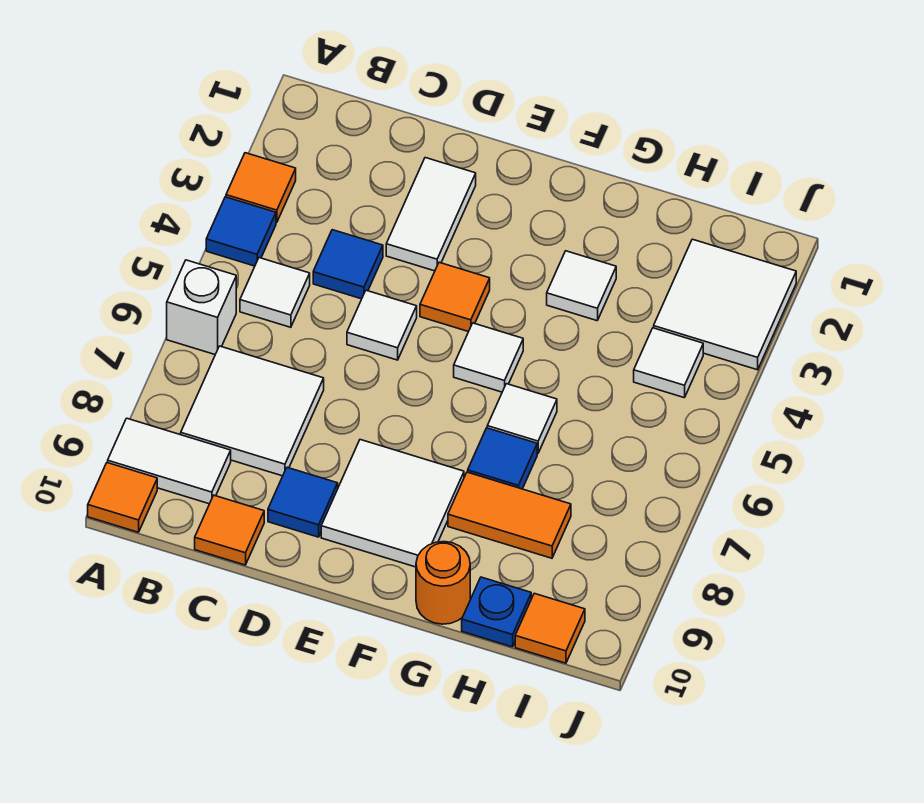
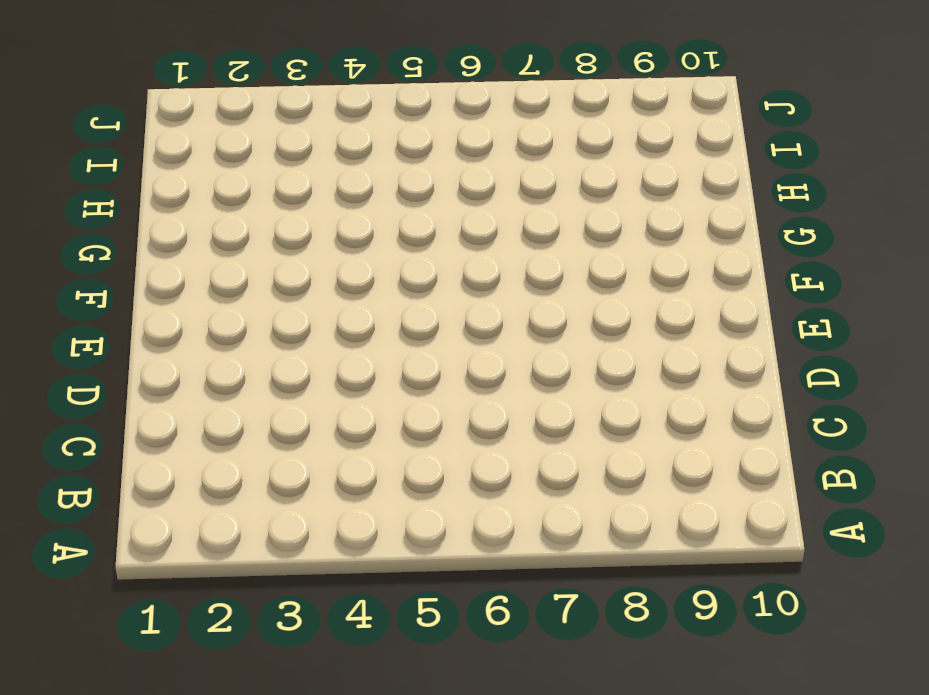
none -> orange tile A3 level 1
none -> blue tile A4 level 1
none -> white brick A6 level 1

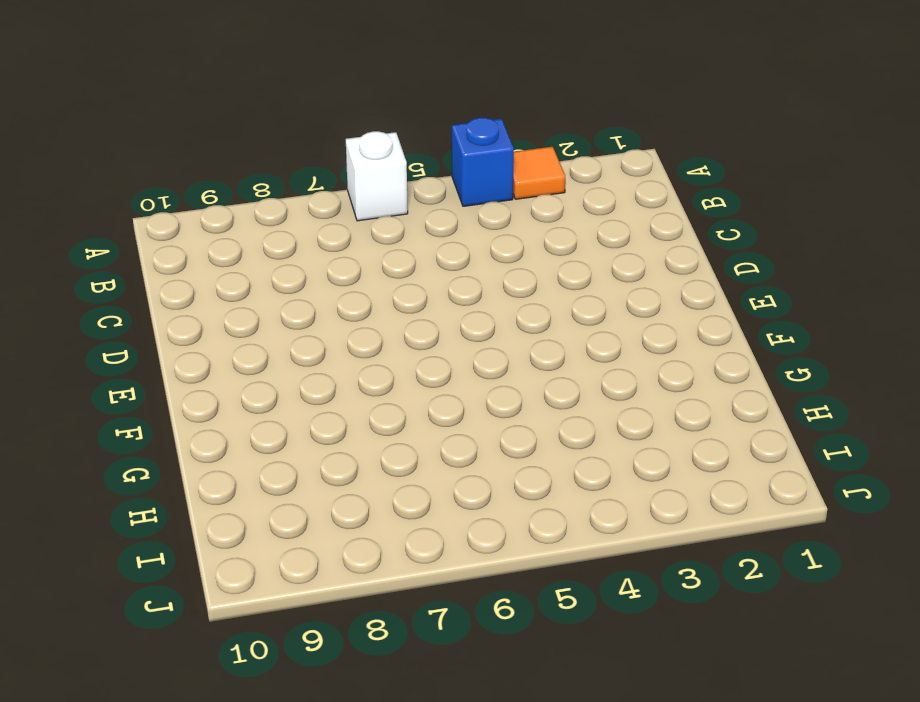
blue brick A4 level 1 -> blue tile A4 level 1
none -> white tile A9:B9 level 1
none -> orange tile A10 level 1
none -> white tile B5 level 1

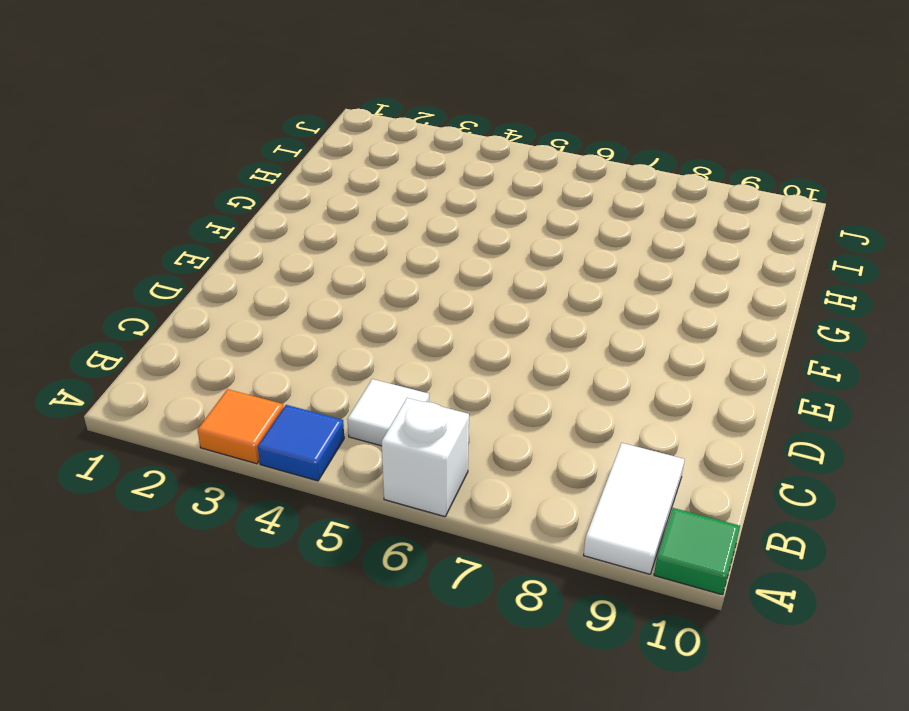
green tile A10 level 1 -> orange tile A10 level 1
none -> white tile B7:C8 level 1
none -> blue tile C4 level 1
none -> orange tile C10 level 1

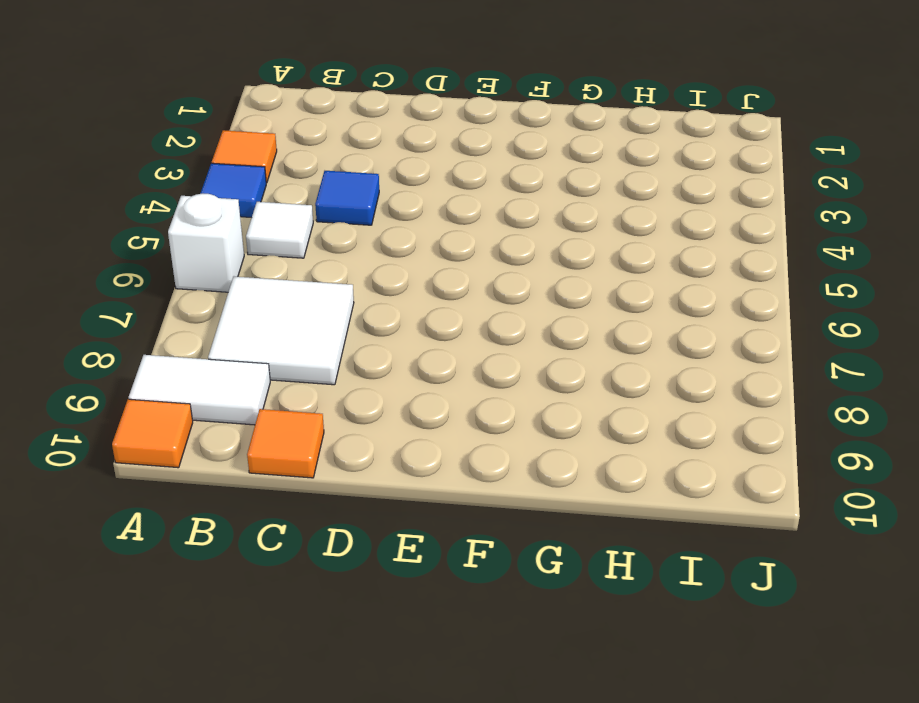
none -> white tile D2:D3 level 1
none -> white tile D5 level 1
none -> blue tile D9 level 1

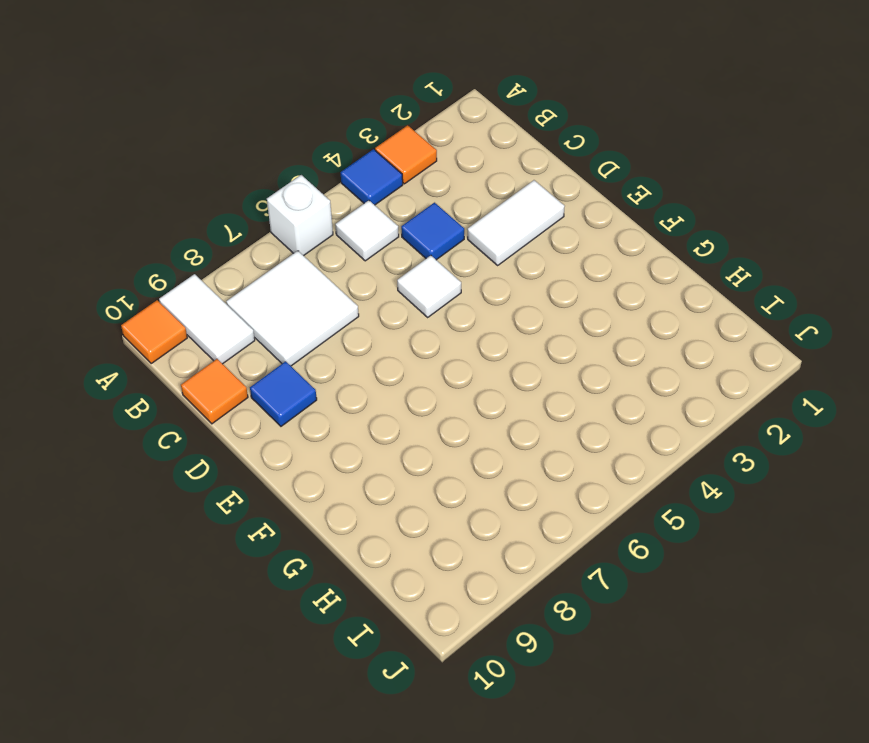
none -> orange tile E4 level 1
none -> white tile E8:F9 level 1
none -> white tile F5 level 1

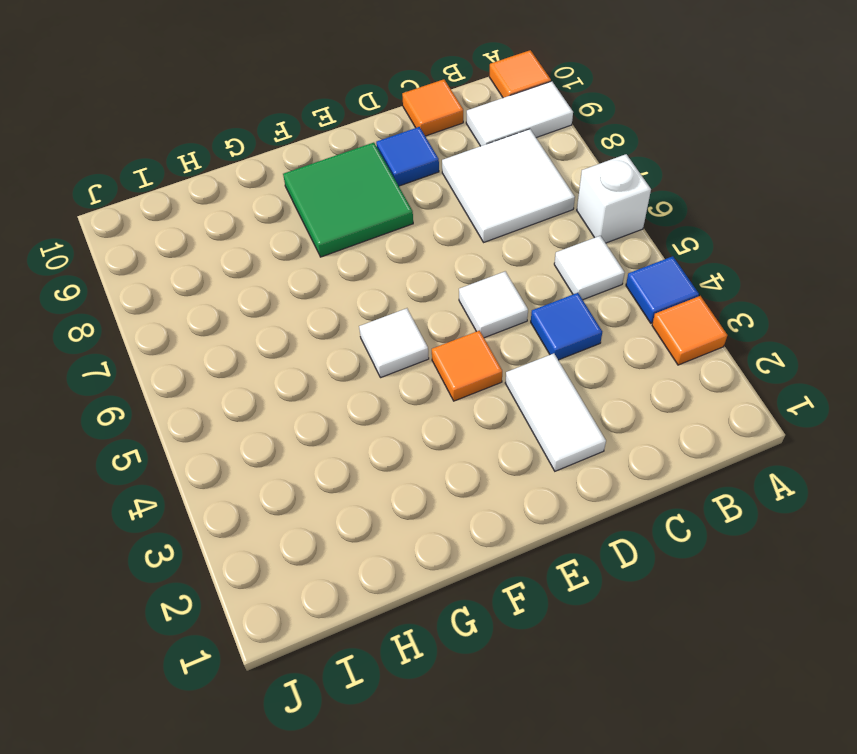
green tile E8:F9 level 1 -> white tile E8:F9 level 1
none -> white tile G3 level 1
none -> white tile G6 level 1
none -> blue tile G7 level 1

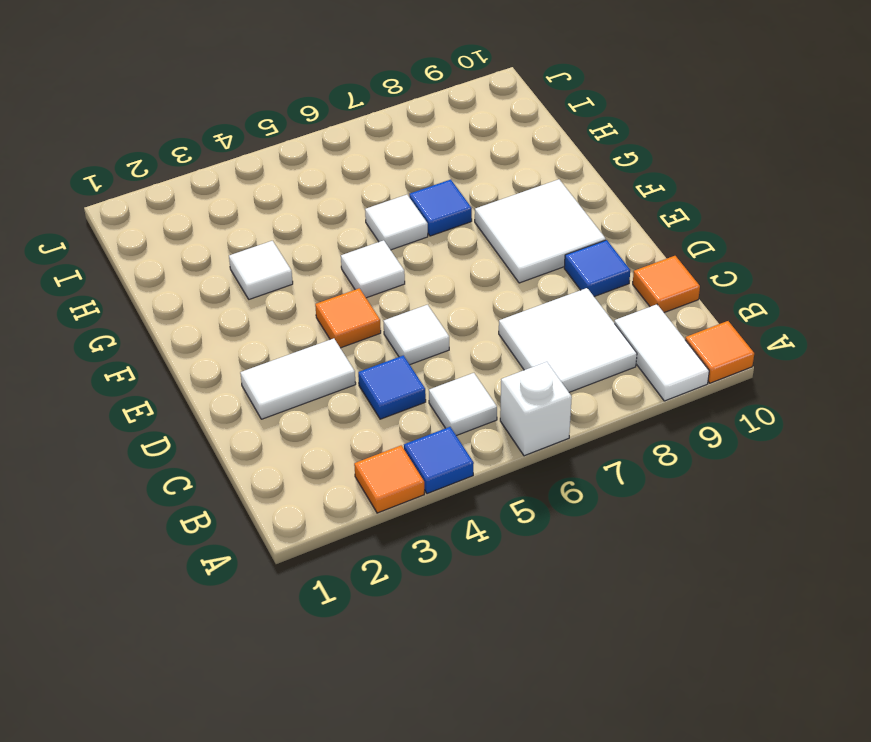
none -> orange tile G8:H8 level 1
none -> orange round brick G10 level 1
none -> blue plate H10 level 1

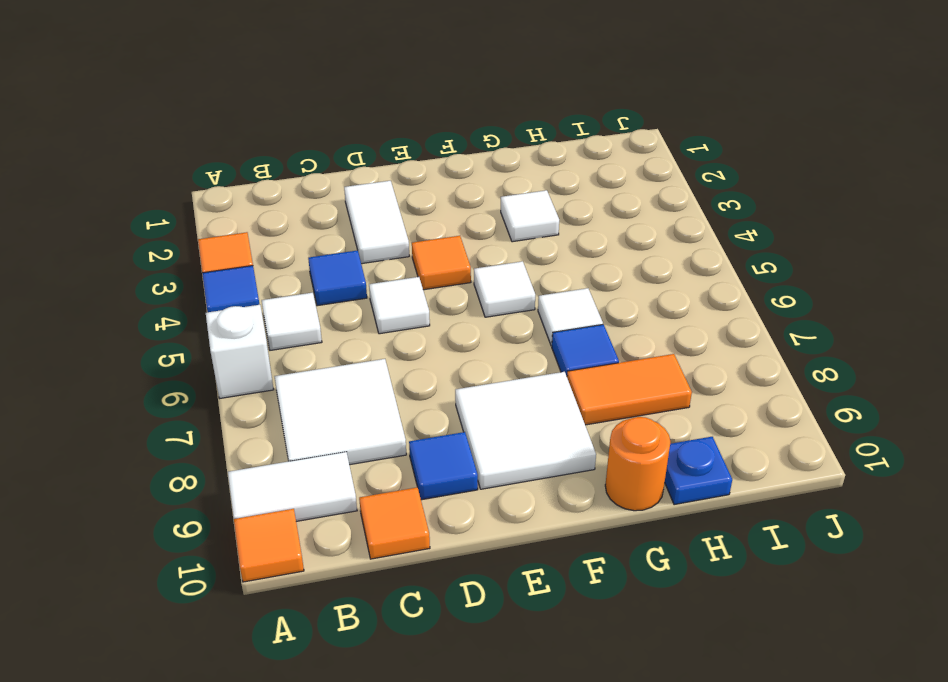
none -> white tile I2:J3 level 1
none -> white tile I4 level 1
none -> orange tile I10 level 1

